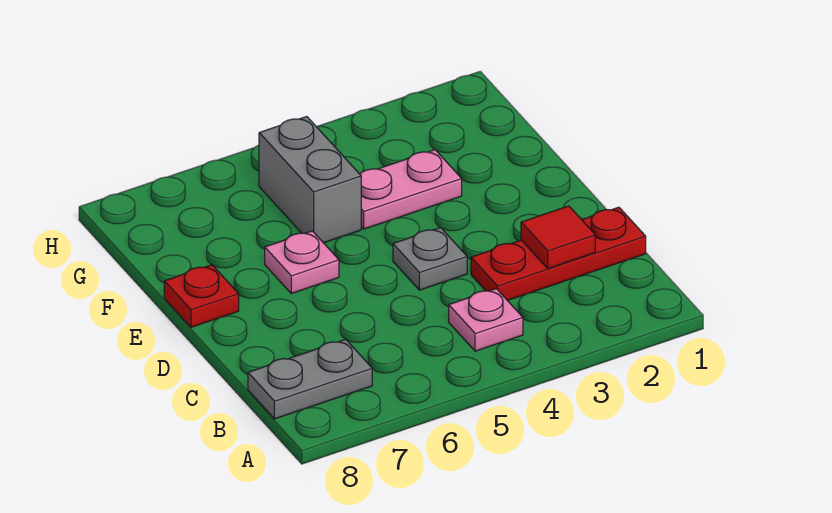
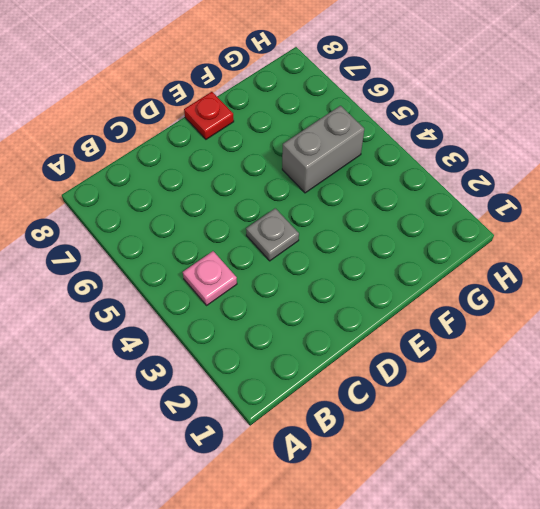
none -> grey plate B7:B8 level 1
none -> red plate C1:C3 level 1

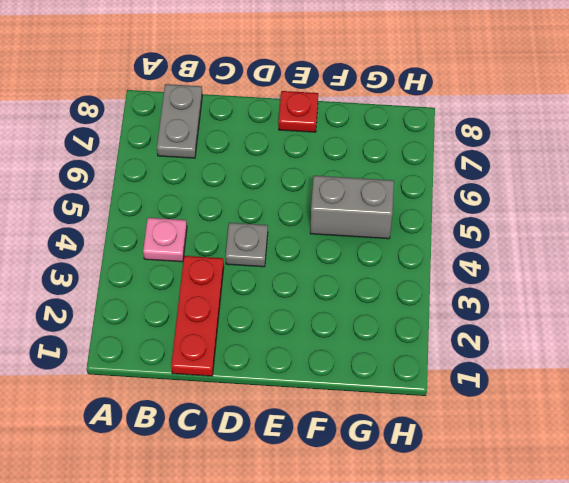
none -> pink plate E6 level 1
none -> pink plate F3:F4 level 1

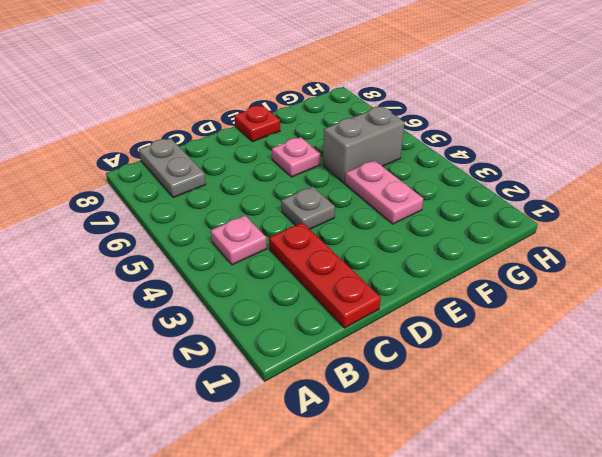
none -> red tile C2 level 2

